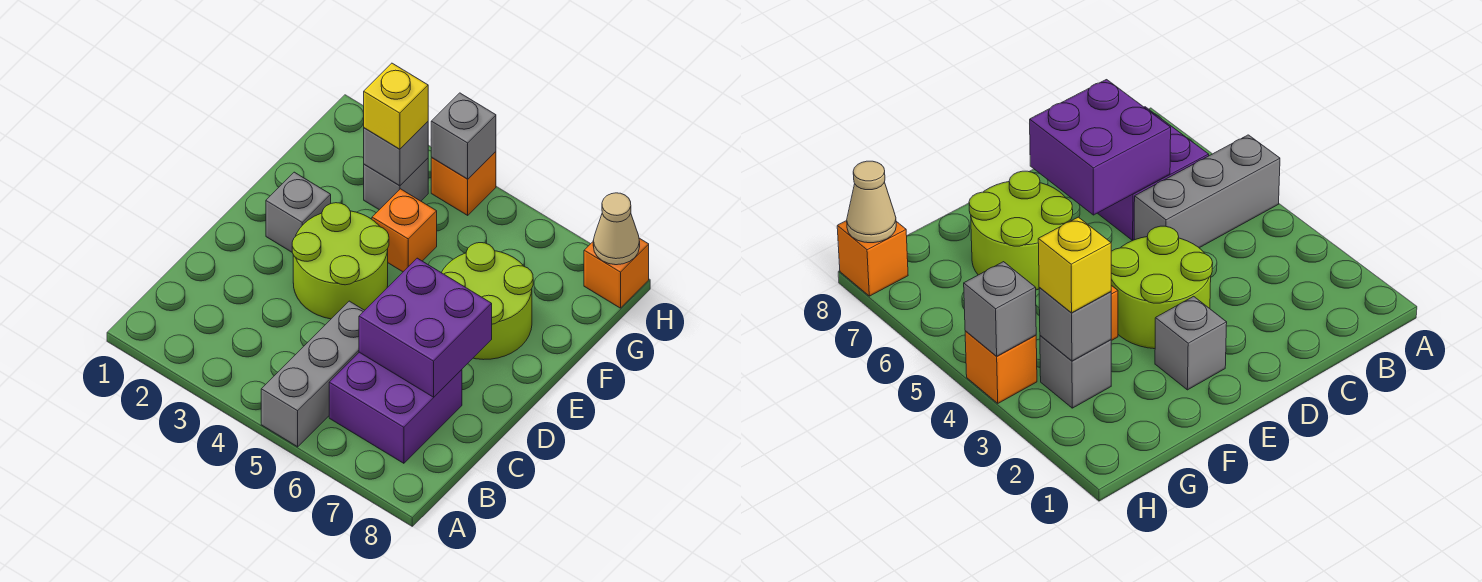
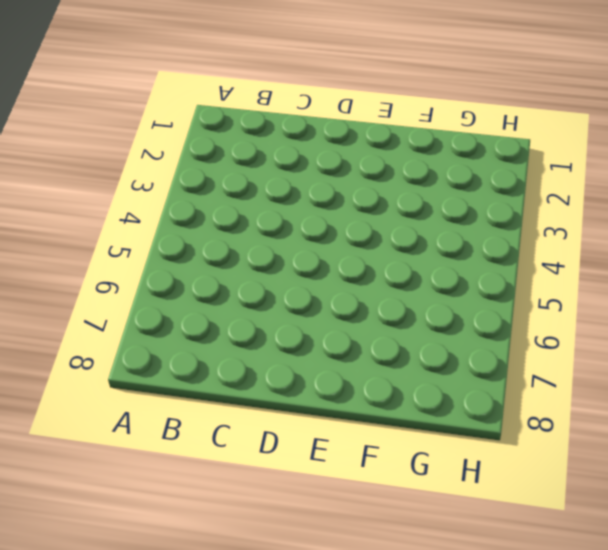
none -> grey brick A5:C5 level 1
none -> purple brick B6:C7 level 1
none -> lime round brick D3:E4 level 1

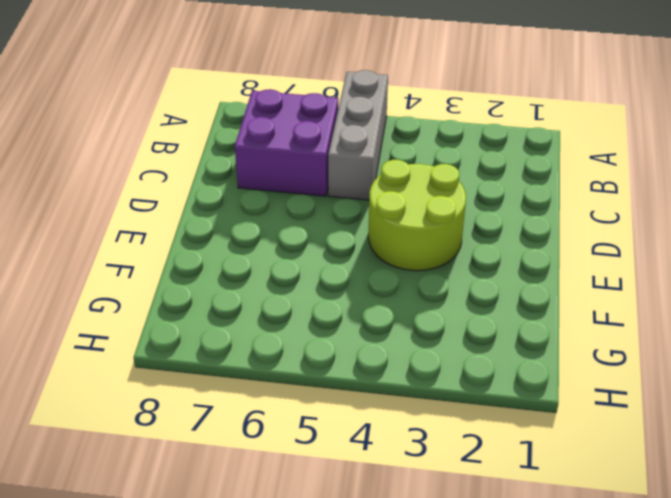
none -> grey brick E2 level 1
none -> lime round brick E6:F7 level 1
none -> orange brick F4 level 1

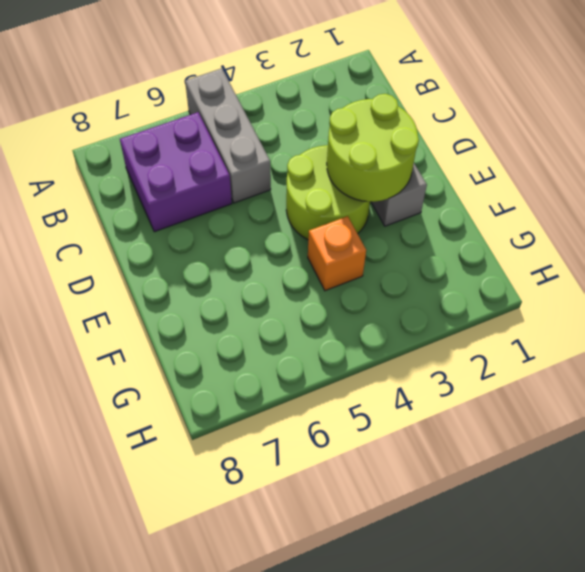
lime round brick D2:E3 level 2 -> lime round brick E6:F7 level 1
none -> grey brick G3 level 1
none -> orange brick H4 level 1
none -> orange brick H8 level 1

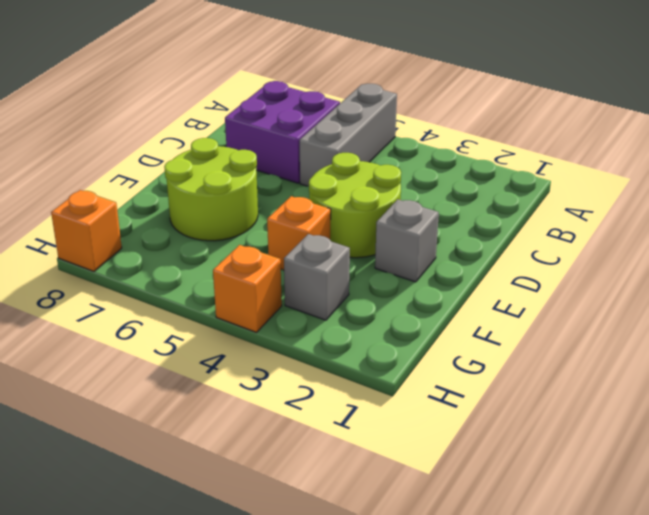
none -> purple brick C6:D7 level 2
none -> grey brick G3 level 2
none -> grey brick H4 level 2

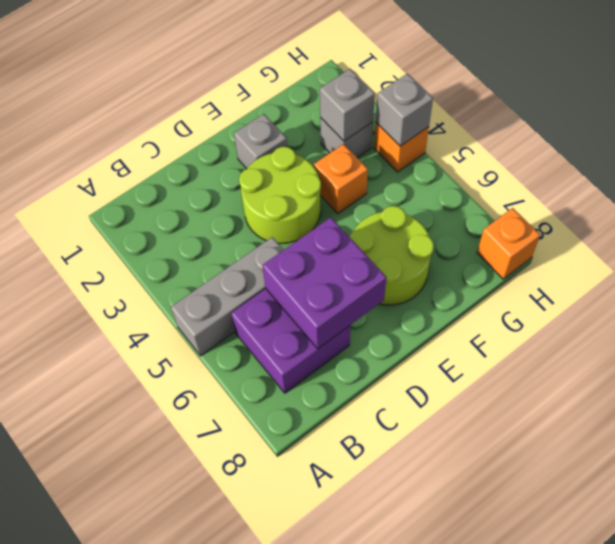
none -> tan cone H8 level 2
none -> yellow brick G3 level 3

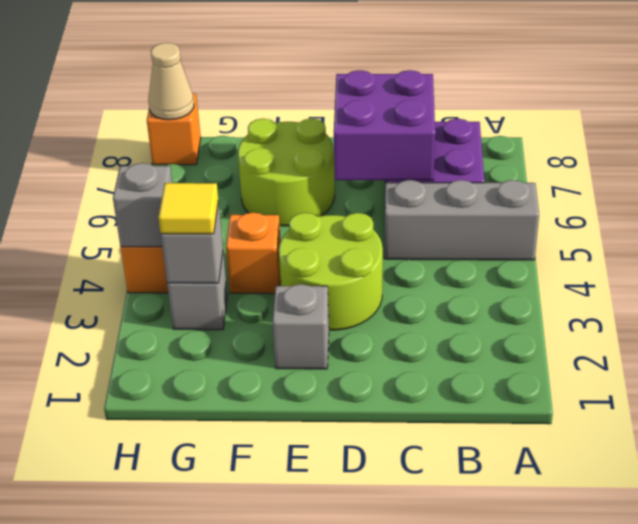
yellow tile G3 level 3 -> yellow brick G3 level 3

